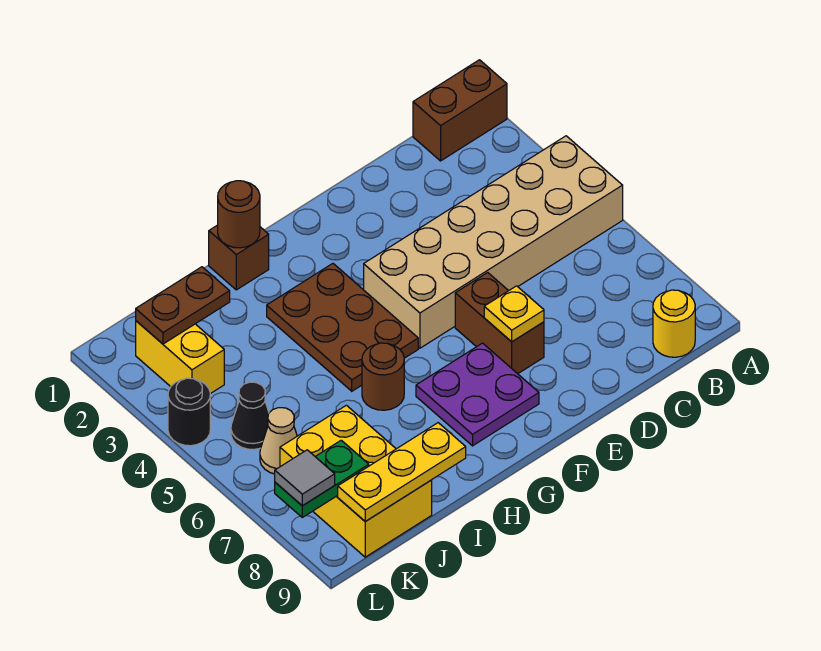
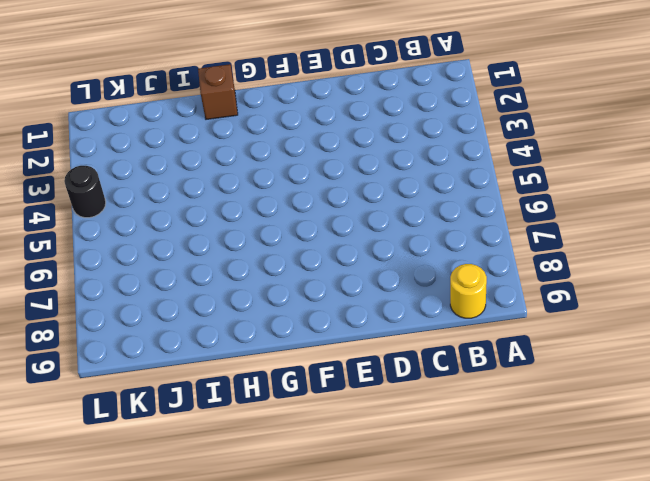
none -> brown brick A1:B1 level 1
none -> tan brick A4:F5 level 1
none -> brown brick E6:E7 level 1

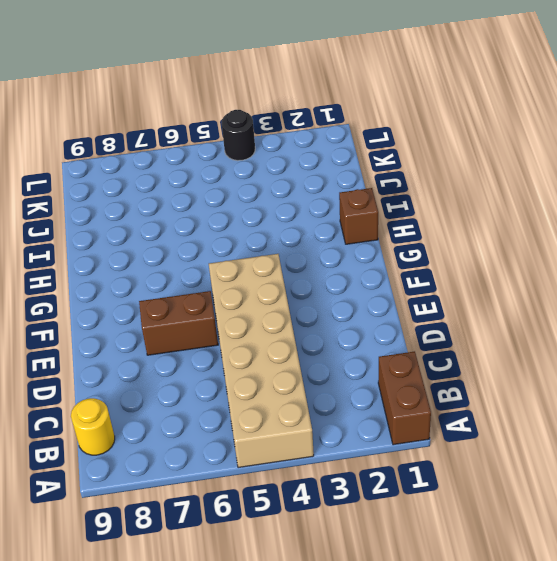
none -> purple plate F7:G8 level 1
none -> brown plate G3:H5 level 1
none -> brown round brick H6 level 1

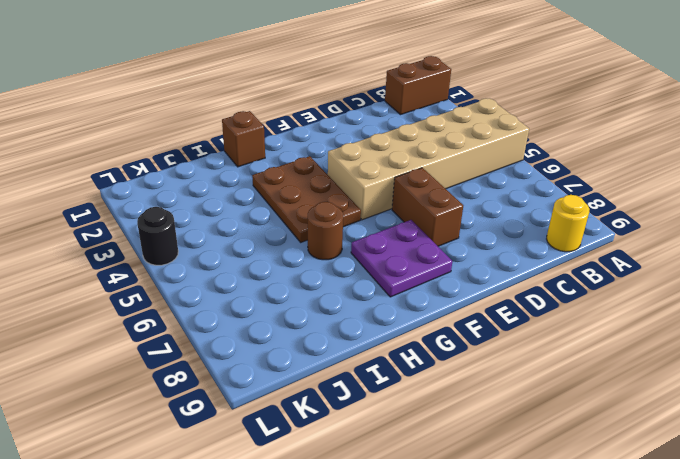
none -> yellow brick J7:K9 level 1
none -> yellow brick K2:K3 level 1
none -> black cone K5 level 1

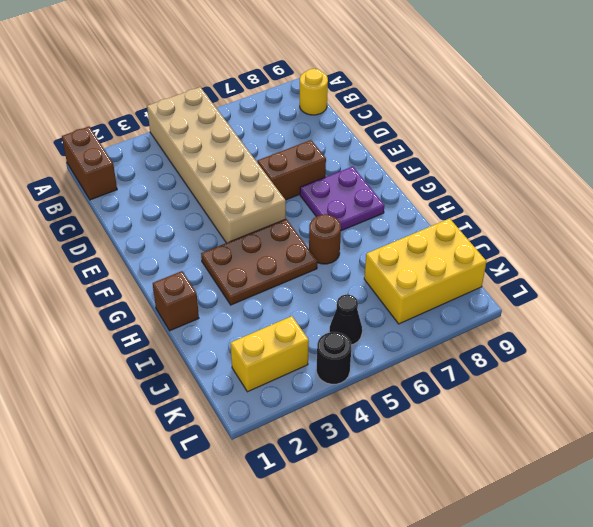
none -> tan cone K6 level 1
none -> yellow plate E7 level 2
none -> brown round brick H1 level 2

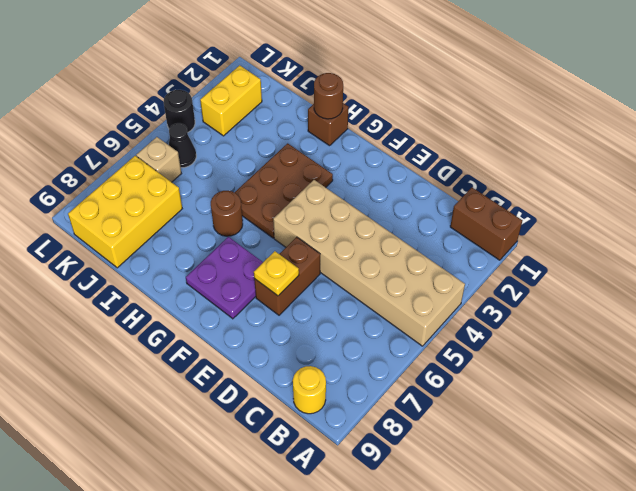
tan brick K6 level 1 -> tan cone K6 level 1
none -> yellow plate I9:K9 level 2
none -> brown plate J2:K2 level 2
none -> green plate K8:L8 level 2

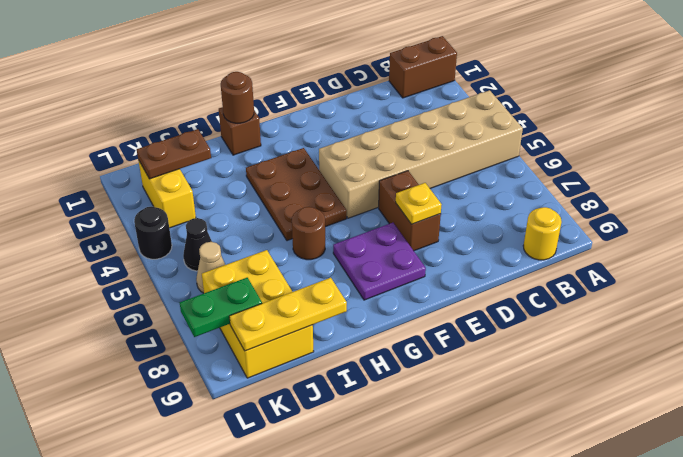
none -> grey tile L8 level 3

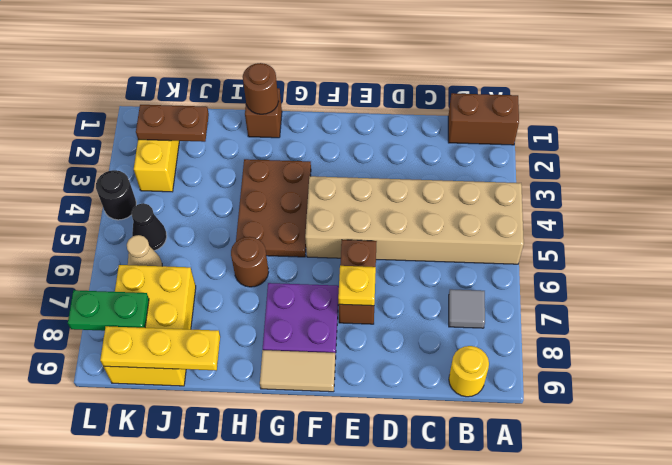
grey tile B7 level 1 -> grey tile L8 level 3
tan tile F9:G9 level 1 -> none

